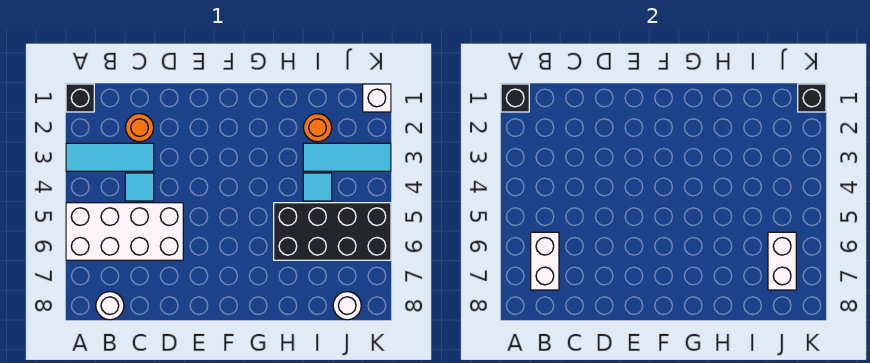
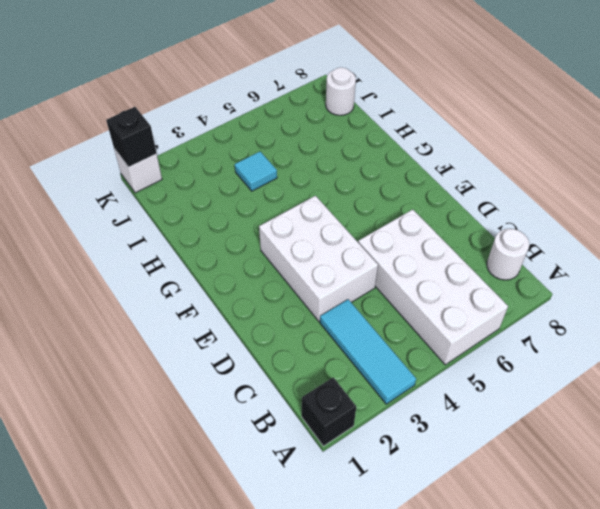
white brick D3:F4 level 1 -> none
none -> orange round brick C2 level 1
none -> cyan tile C4 level 1
none -> black brick H5:K6 level 1

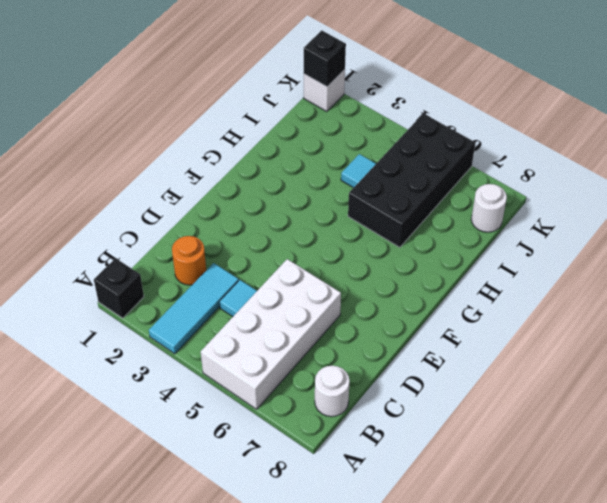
none -> orange round brick I2 level 1
none -> cyan tile I3:K3 level 1
none -> black brick A1 level 2

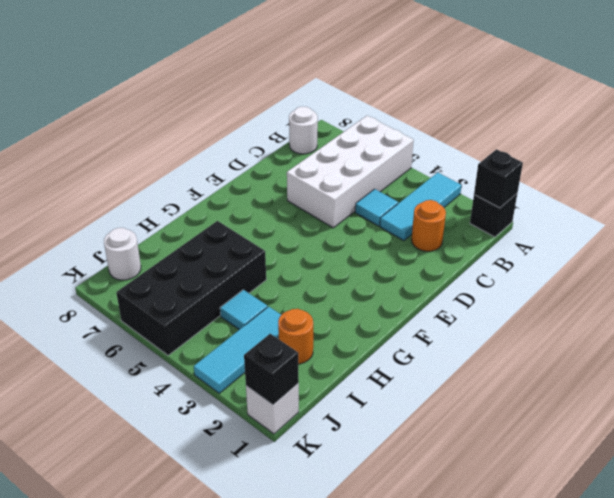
none -> white brick B6:B7 level 2
none -> white brick J6:J7 level 2

